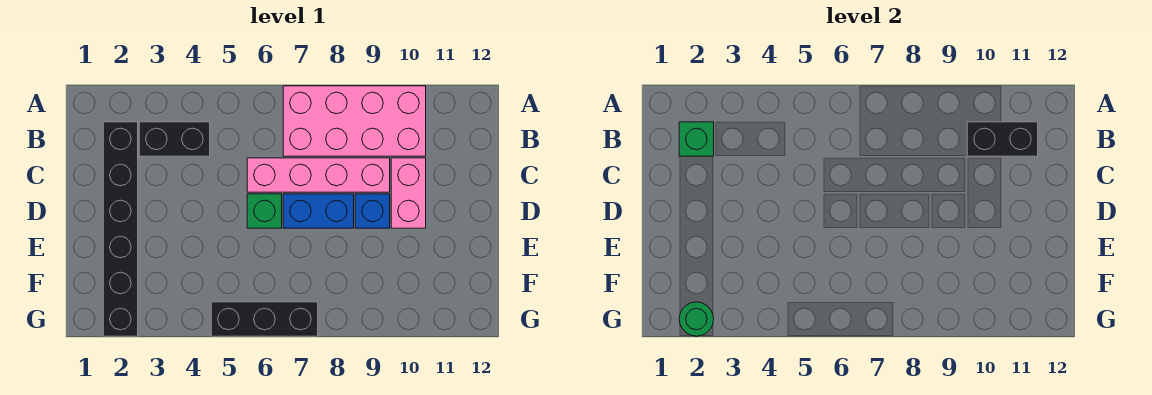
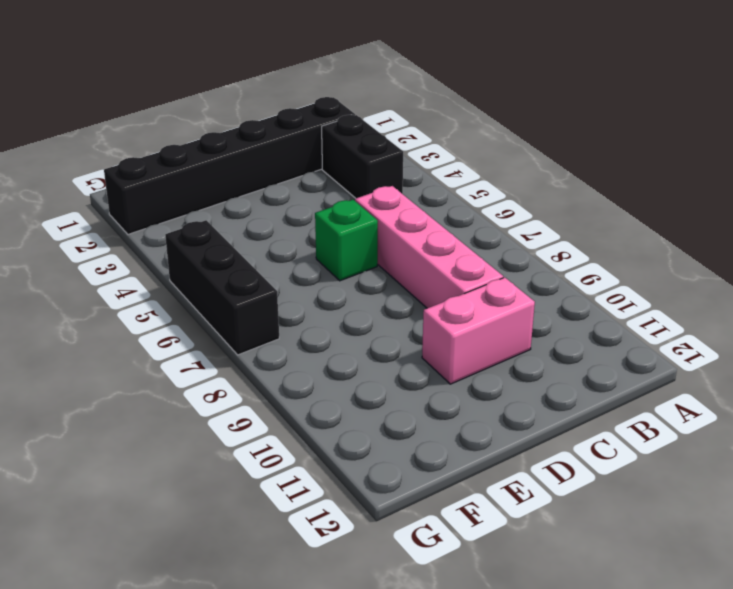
none -> pink brick A7:B10 level 1
none -> blue brick D7:D8 level 1
none -> blue brick D9 level 1

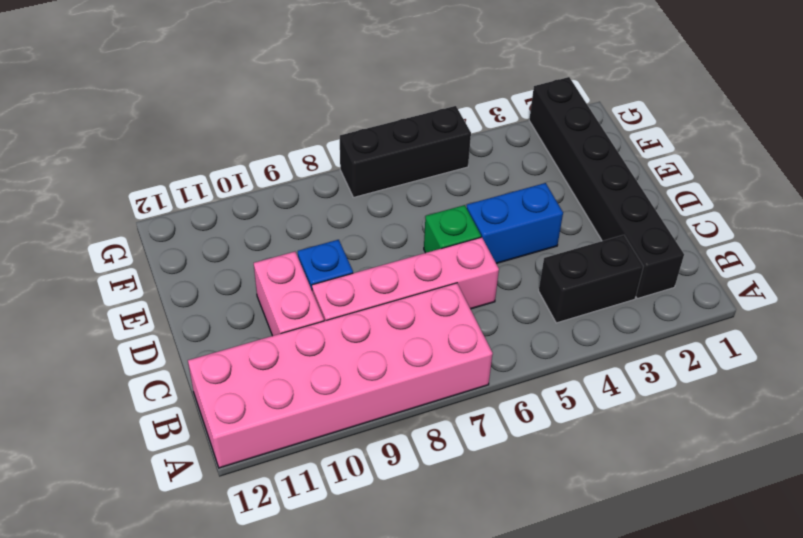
pink brick A7:B12 level 1 -> pink brick A7:B10 level 1
blue brick D4:D5 level 1 -> blue brick D7:D8 level 1
none -> green brick B2 level 2
none -> black brick B10:B11 level 2
none -> green round brick G2 level 2

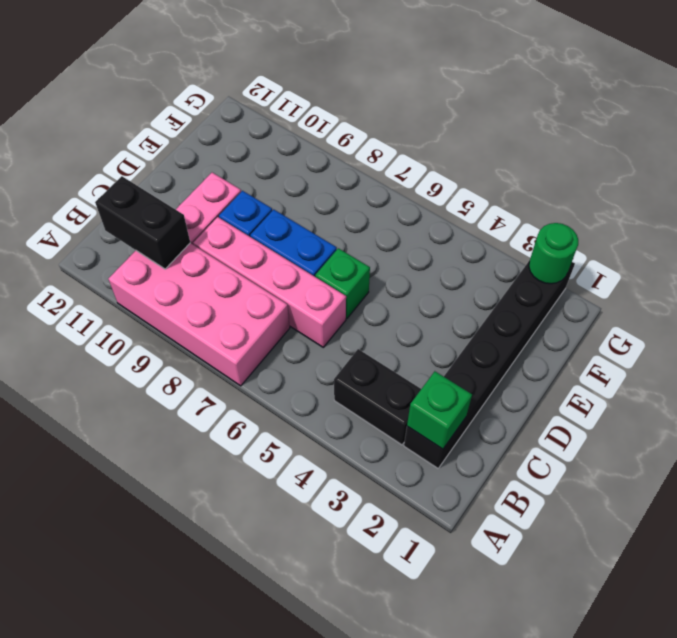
none -> black brick G5:G7 level 1

